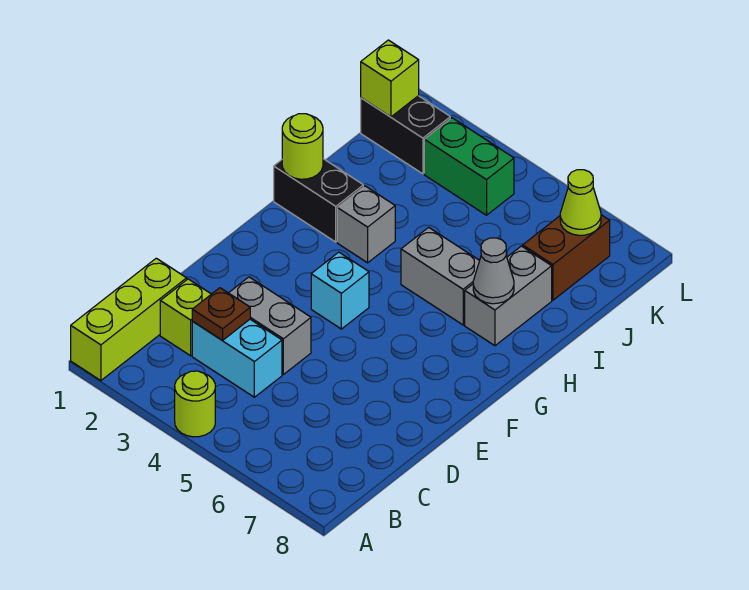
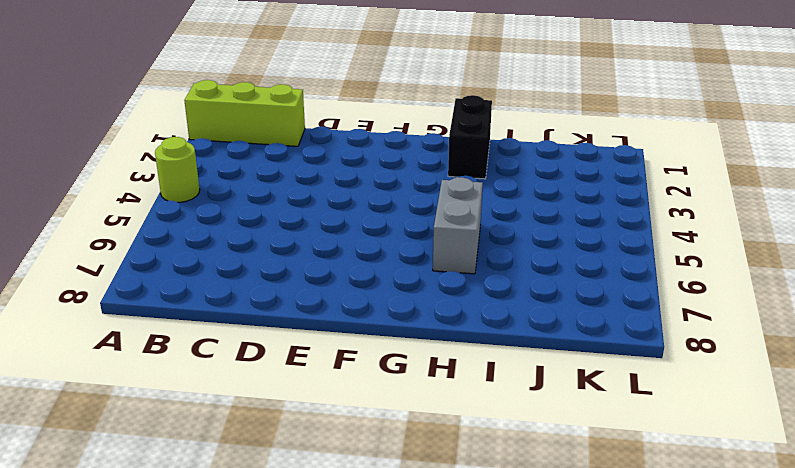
none -> lime brick C2 level 1
none -> cyan brick C3:C4 level 1
none -> grey brick D3:D4 level 1

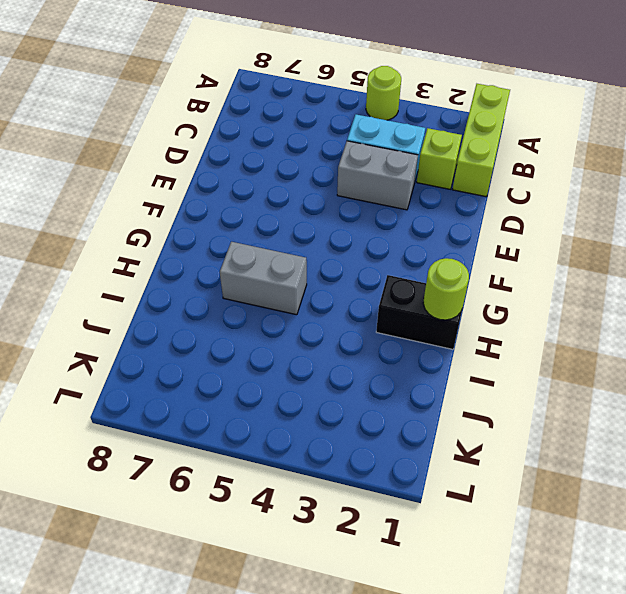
none -> cyan brick F4 level 1
none -> grey brick H3 level 1
none -> grey brick H7:I7 level 1

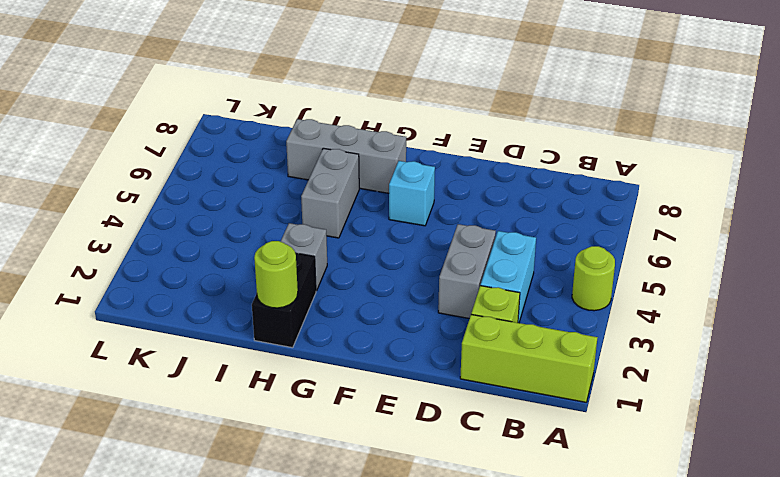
cyan brick F6 level 1 -> cyan brick F4 level 1
grey brick G7:I7 level 1 -> grey brick H7:I7 level 1
none -> brown brick J7:K7 level 1
none -> black brick K1:K2 level 1
none -> green brick K3:K4 level 1

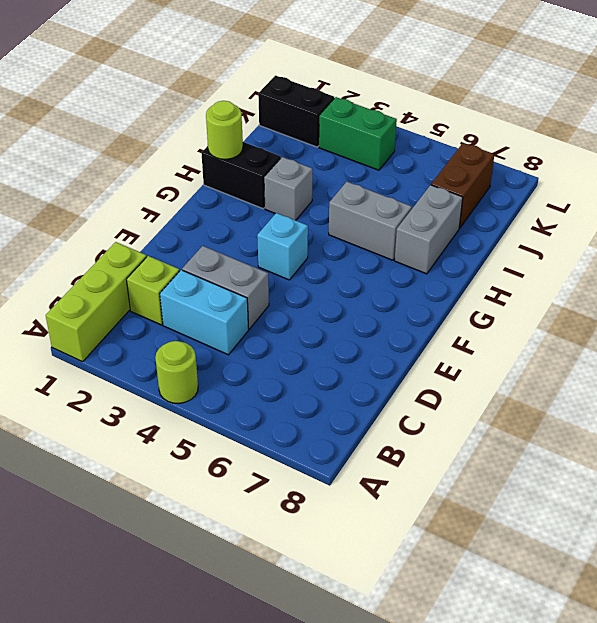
none -> brown plate C3 level 2
none -> grey cone H7 level 2
none -> lime brick K1 level 2

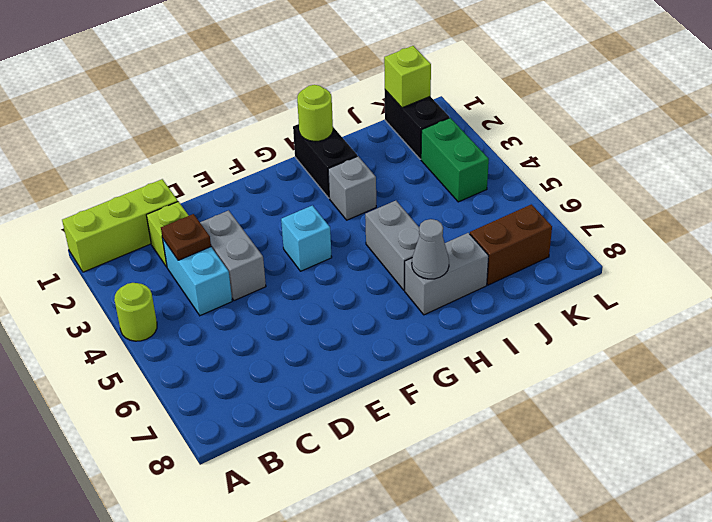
none -> lime cone K7 level 2

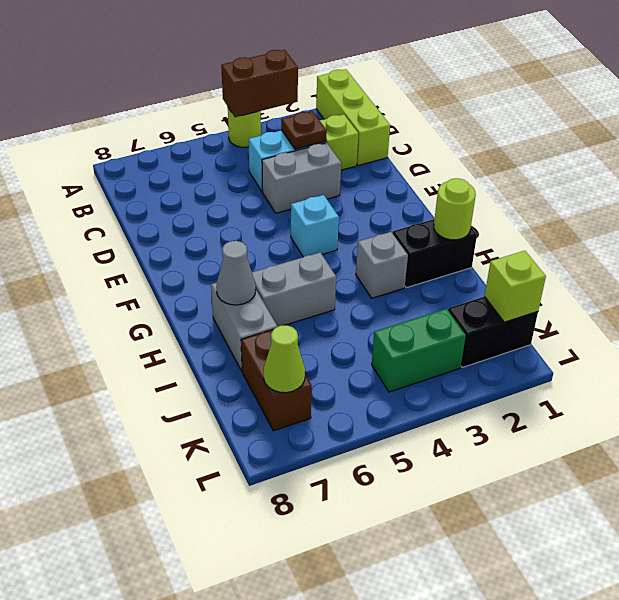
brown brick A3:A4 level 2 -> none

